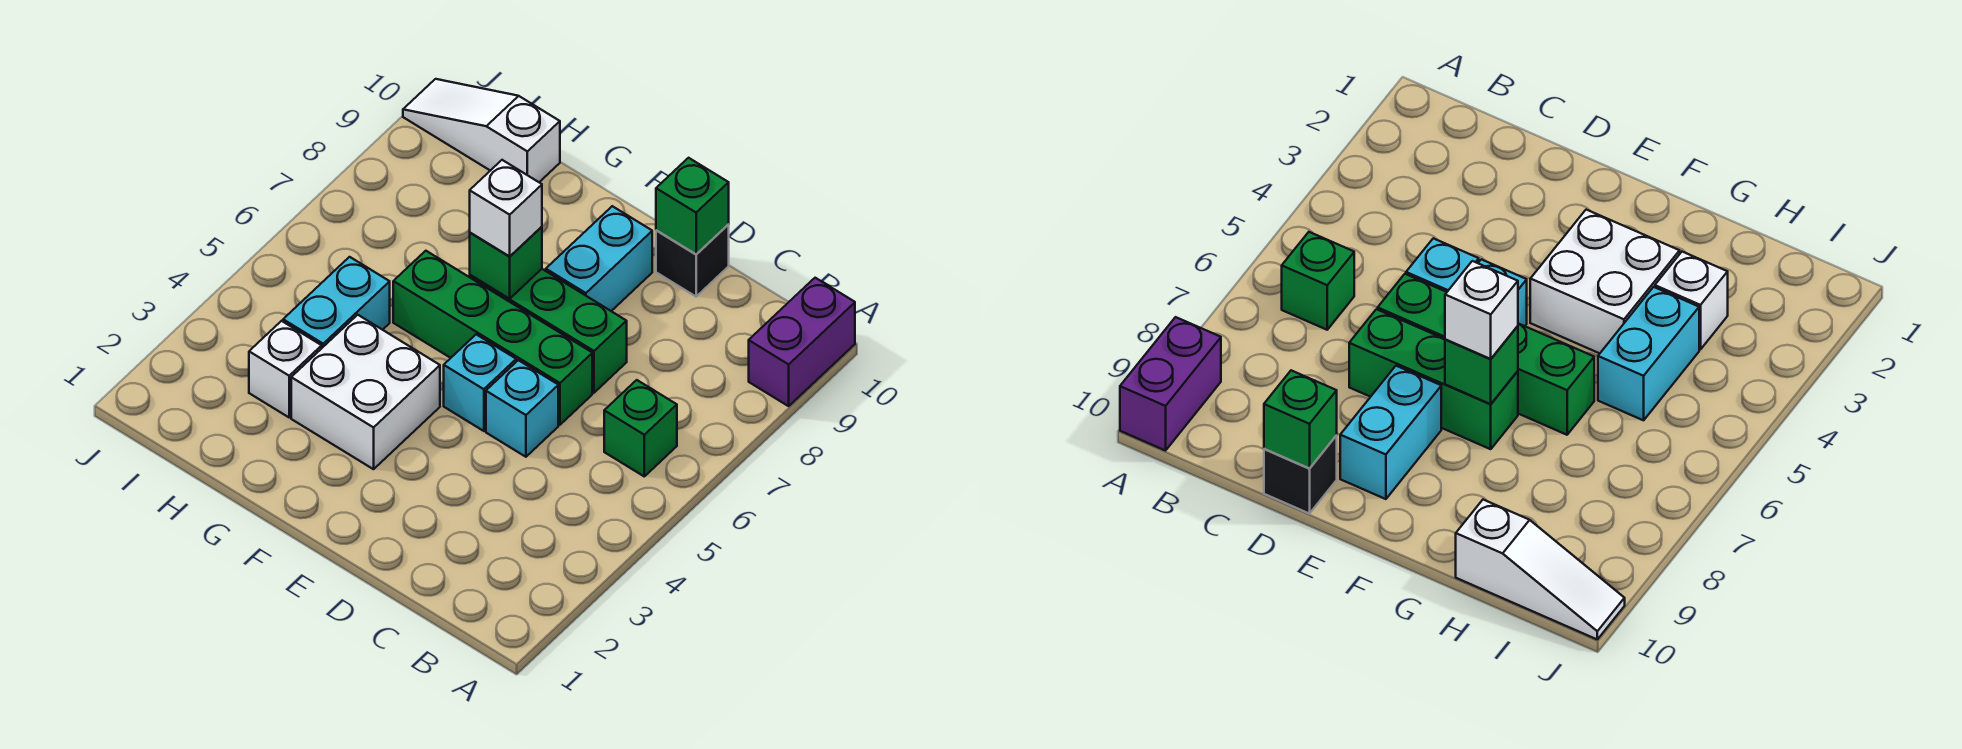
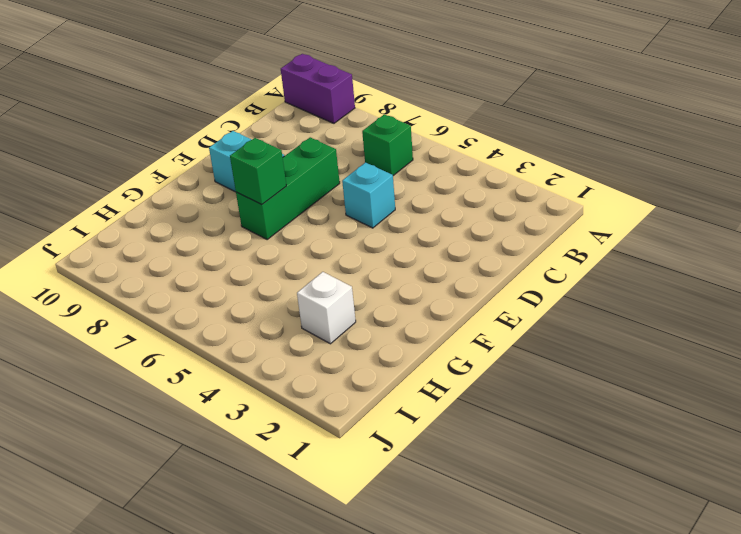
none -> green brick D6:G6 level 1
none -> black brick D10 level 1
none -> cyan brick E5 level 1

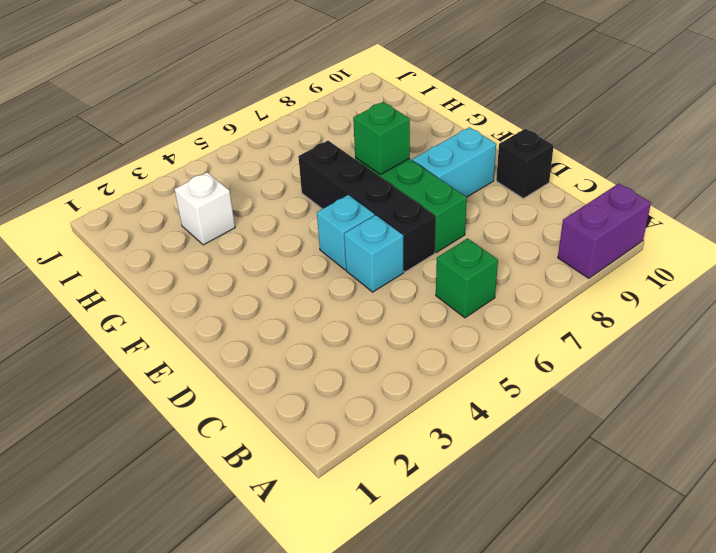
black brick D6:G6 level 1 -> green brick D6:G6 level 1
none -> white brick F3:G4 level 1
none -> cyan brick H4:H5 level 1
none -> white slope H10:J10 level 1 top H

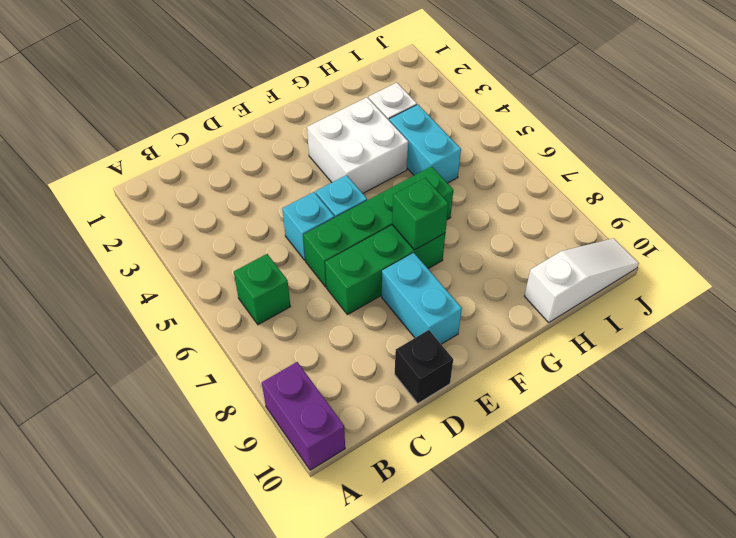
none -> green brick D10 level 2
none -> white brick F7 level 3

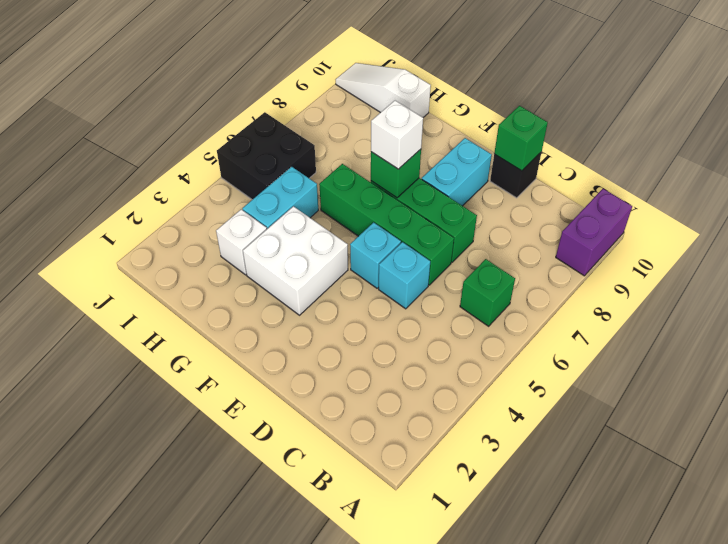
black brick I5:J6 level 1 -> none

